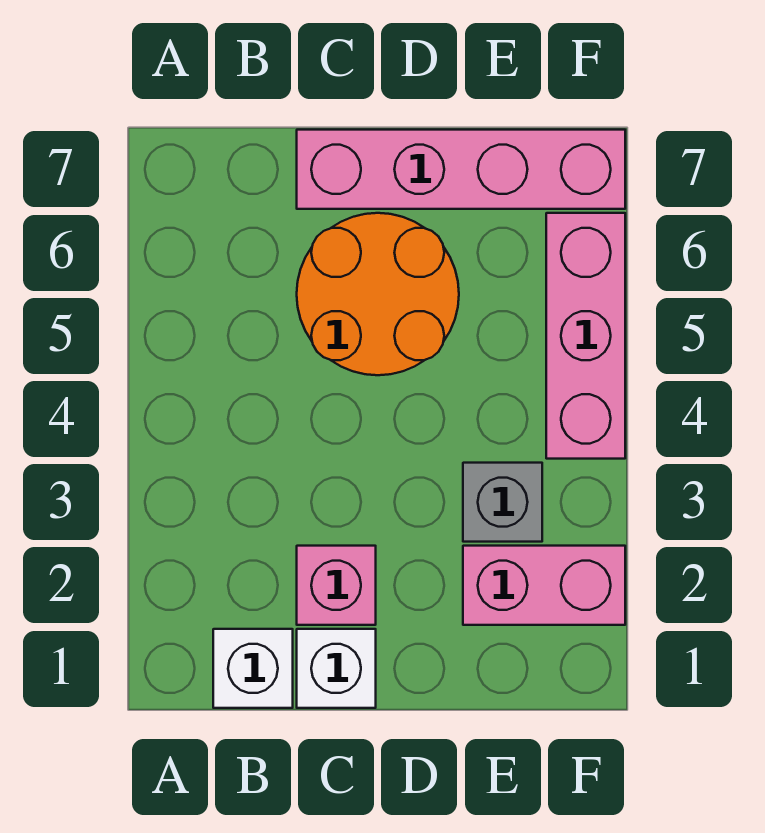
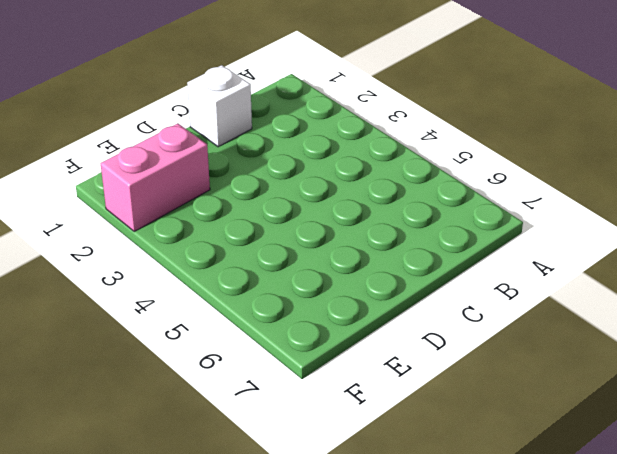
none -> white brick B1 level 1
none -> pink brick C2 level 1

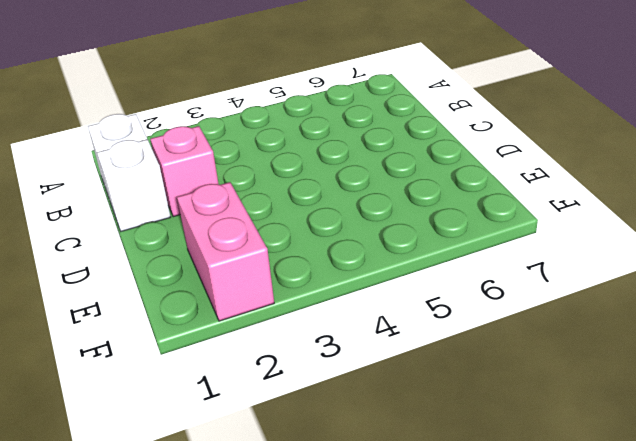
none -> orange round brick C5:D6 level 1
none -> pink brick C7:F7 level 1

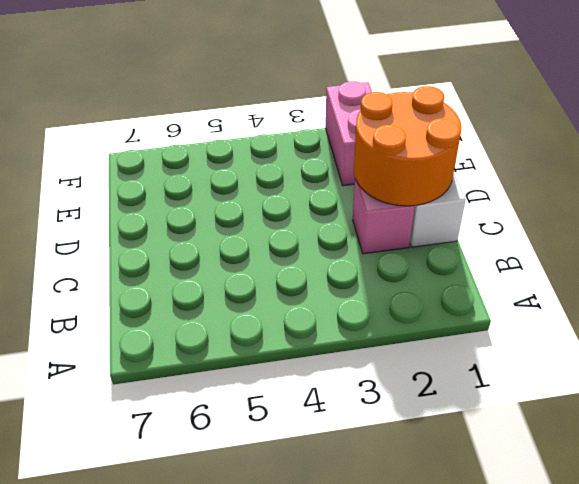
orange round brick C1:D2 level 2 -> orange round brick C5:D6 level 1
none -> white brick B1 level 1
none -> pink brick C7:F7 level 1

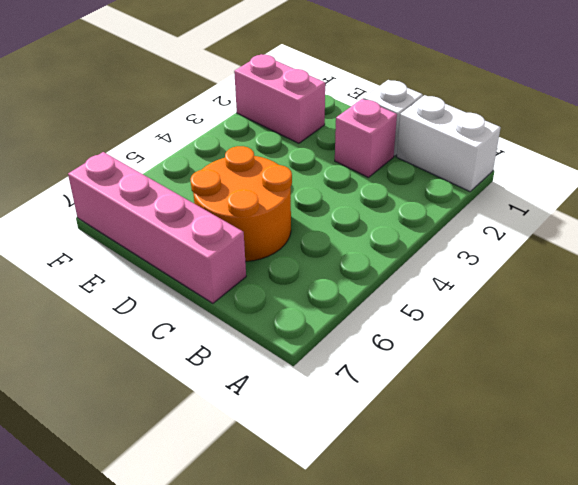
white brick A1:B1 level 1 -> white brick B1 level 1
none -> grey brick E3 level 1
none -> pink brick F4:F6 level 1

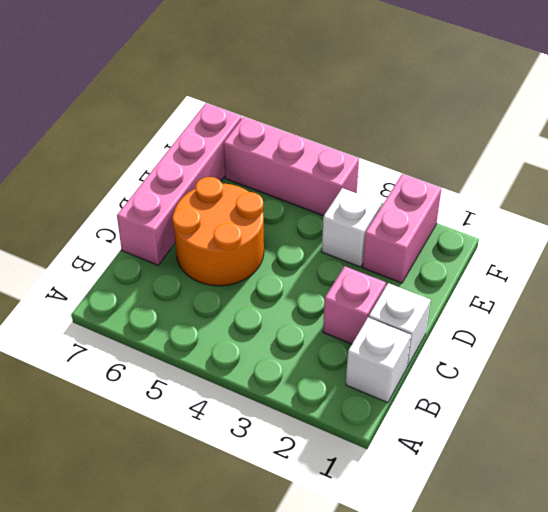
white brick E3 level 1 -> grey brick E3 level 1

